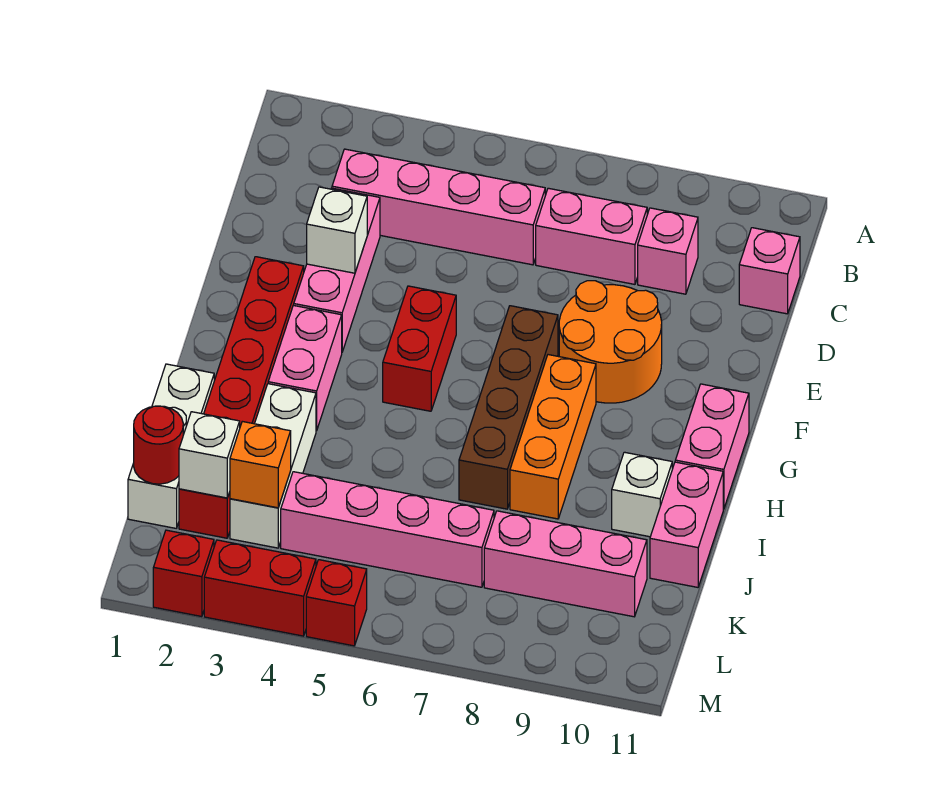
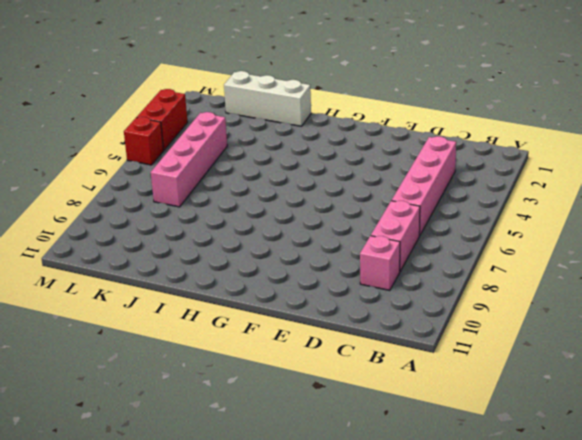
none -> pink brick C11 level 1
none -> pink brick D3:F3 level 1
none -> orange round brick E8:F9 level 1

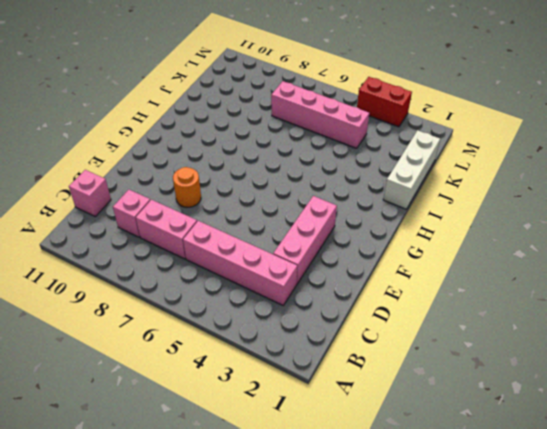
orange round brick E8 level 1 -> orange round brick E8:F9 level 1
none -> red brick F2:K2 level 1
none -> red brick F5:G5 level 1
none -> brown brick F7:I7 level 1

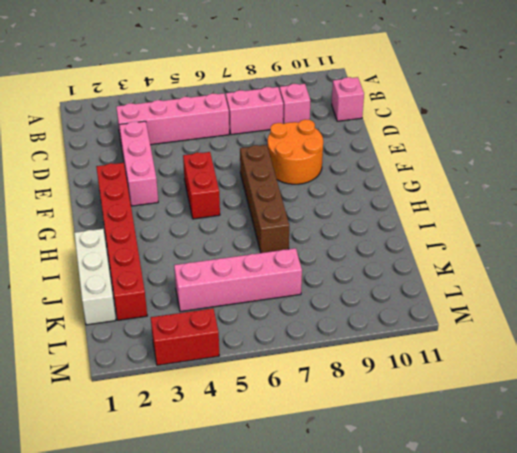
none -> pink brick G3:H3 level 1
none -> orange brick G8:I8 level 1
none -> pink brick G11:H11 level 1

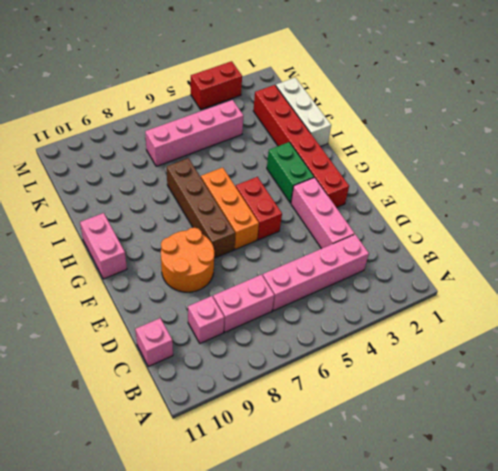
orange brick F6:H6 level 1 -> orange brick G8:I8 level 1
green brick G3:H3 level 1 -> pink brick G3:H3 level 1
none -> white brick I3:K3 level 1
none -> white brick I10 level 1
none -> pink brick I11:J11 level 1

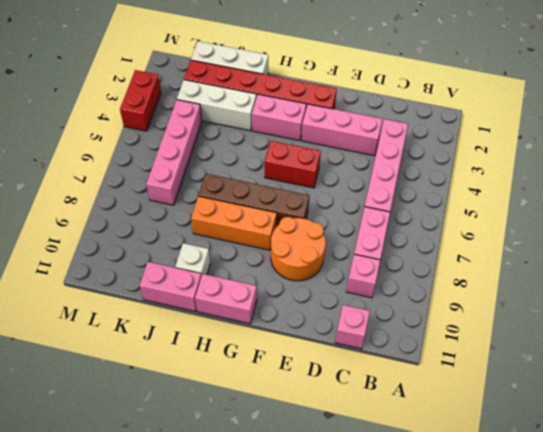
none -> pink brick K8:K10 level 1
none -> red brick M2 level 1
none -> red brick M5 level 1

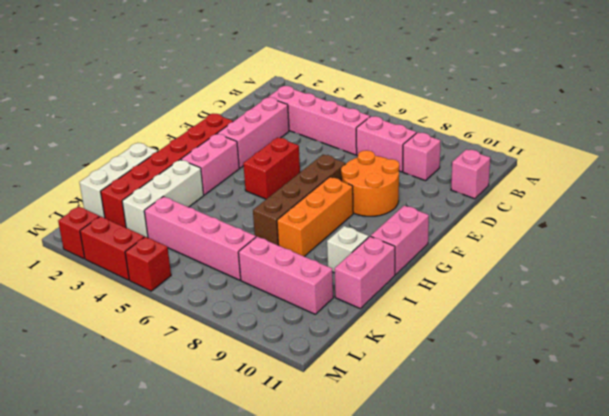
none -> white brick E3 level 2
none -> red round brick K1 level 2
none -> white brick K2 level 2

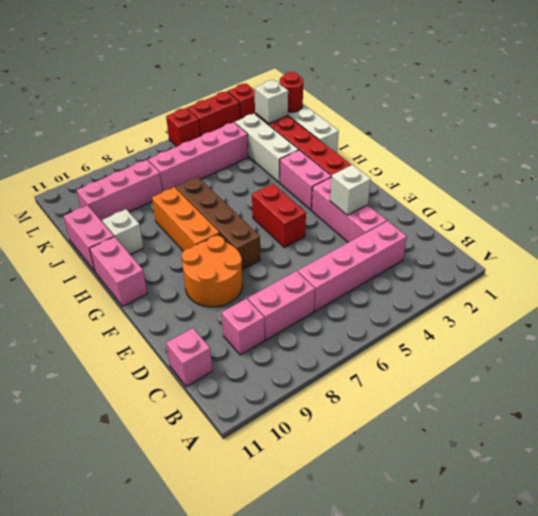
none -> orange brick K3 level 2

